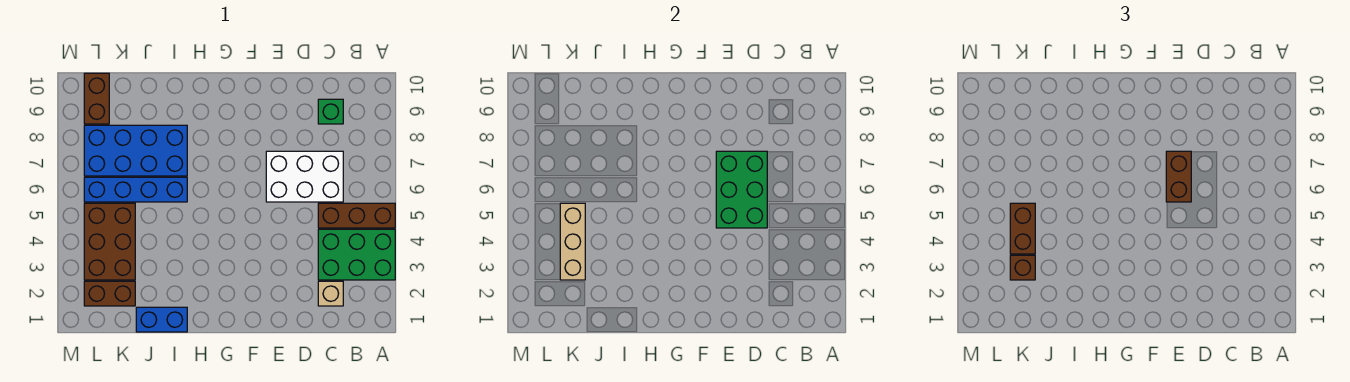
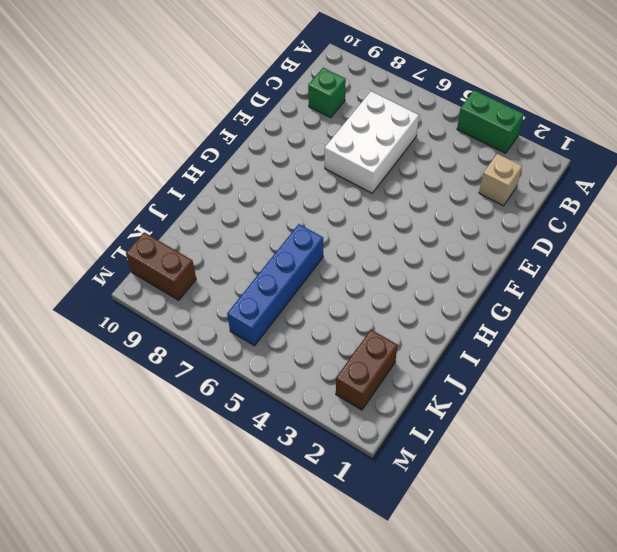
green brick A3:A4 level 1 -> green brick A3:C4 level 1
none -> brown brick A5:C5 level 1
none -> blue brick I1:J1 level 1
none -> blue brick I7:L8 level 1

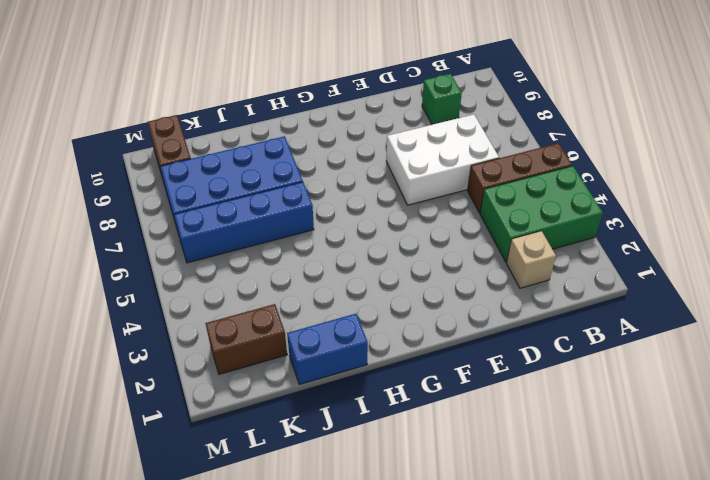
none -> brown brick K3:L5 level 1
none -> green brick D5:E7 level 2
none -> tan brick K3:K5 level 2

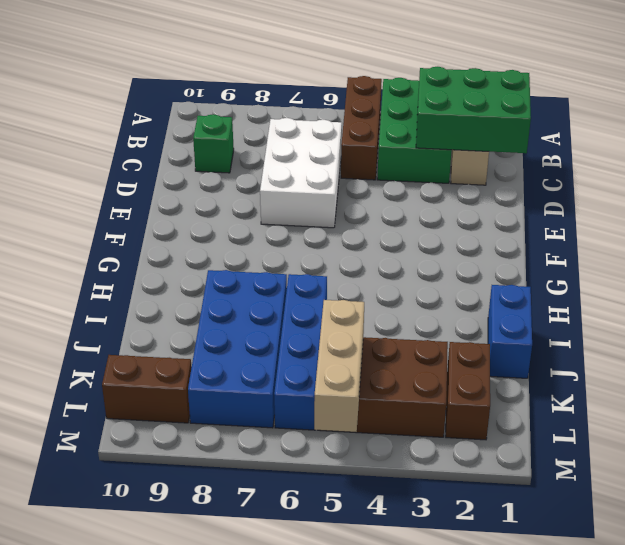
green brick B1:C3 level 2 -> green brick D5:E7 level 2
tan brick K5:M5 level 2 -> tan brick K3:K5 level 2
none -> brown brick E6:E7 level 3
none -> brown brick K3 level 3
none -> brown brick K4:K5 level 3

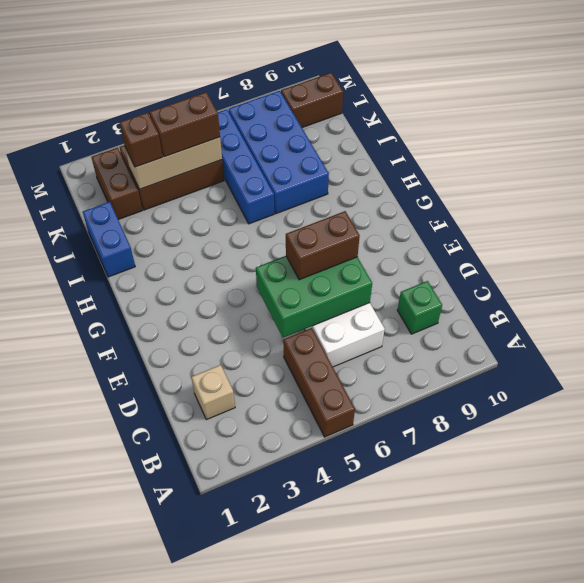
none -> green brick A3:C4 level 1

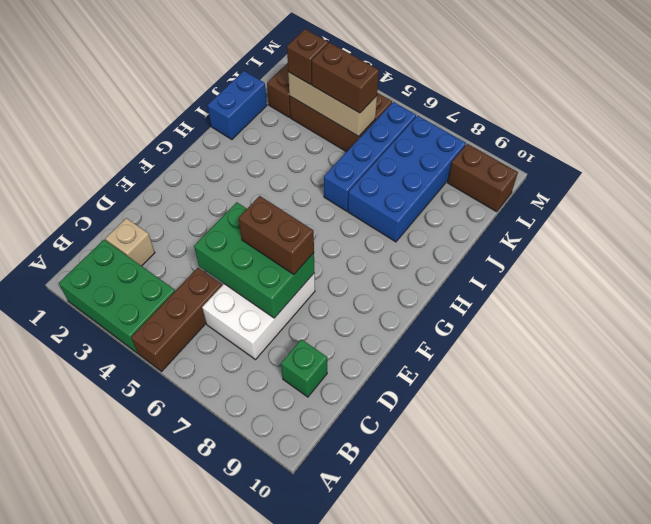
green brick A2:B4 level 1 -> green brick A3:C4 level 1

